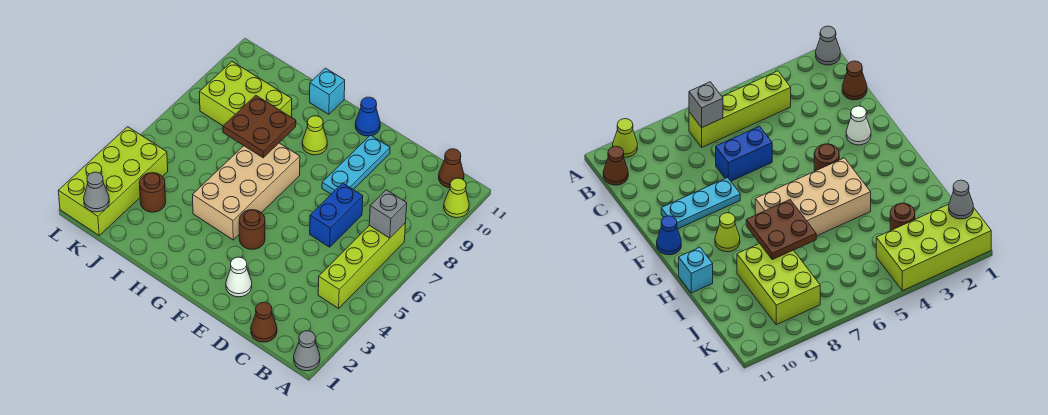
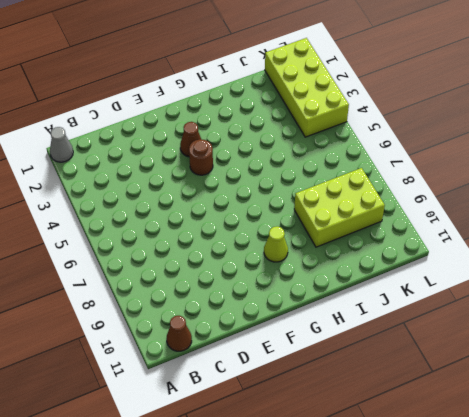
brown cone F3 level 1 -> brown cone C1 level 1
none -> lime cone A10 level 1
none -> lime brick B4:B7 level 1
none -> blue brick D6:D7 level 1

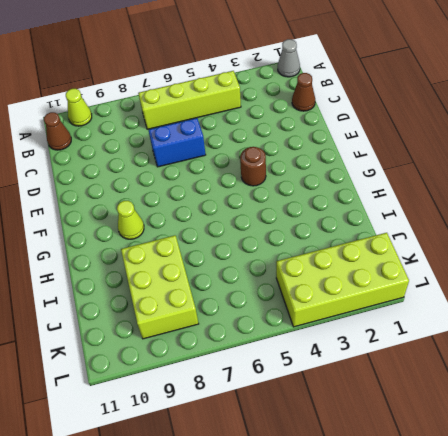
none -> white cone E2 level 1
none -> cyan plate E8:E10 level 1
none -> blue cone F11 level 1

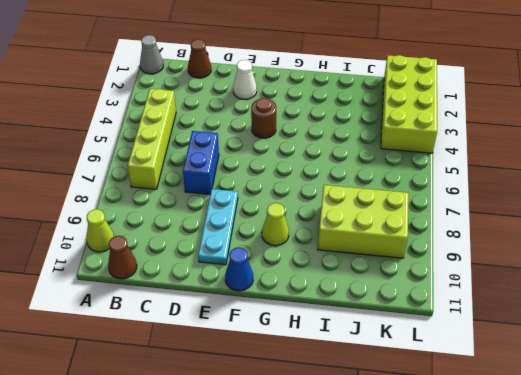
none -> tan brick G4:H7 level 1
none -> cyan brick H11 level 1
none -> brown round brick J3 level 1

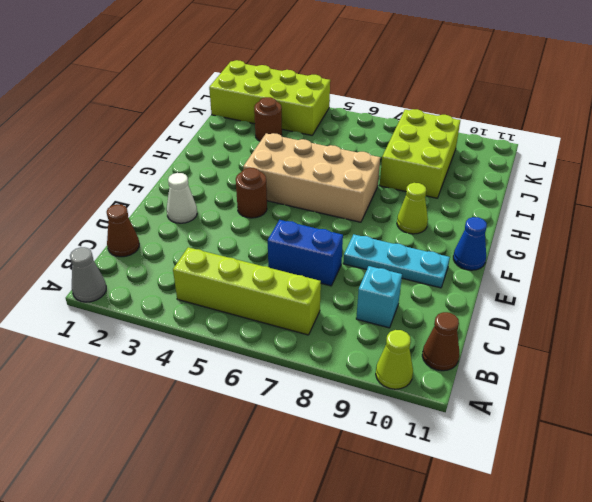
cyan brick C9 level 1 -> cyan brick H11 level 1
none -> grey brick B7 level 2
none -> brown plate H7:I8 level 2
none -> grey cone K1 level 2

